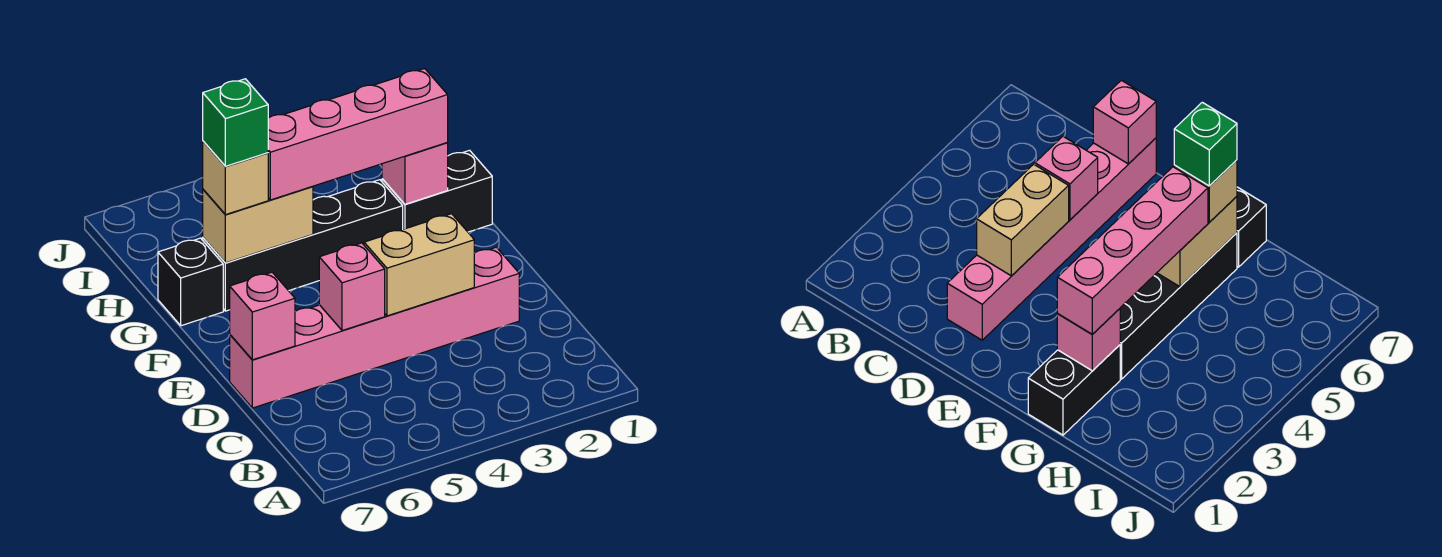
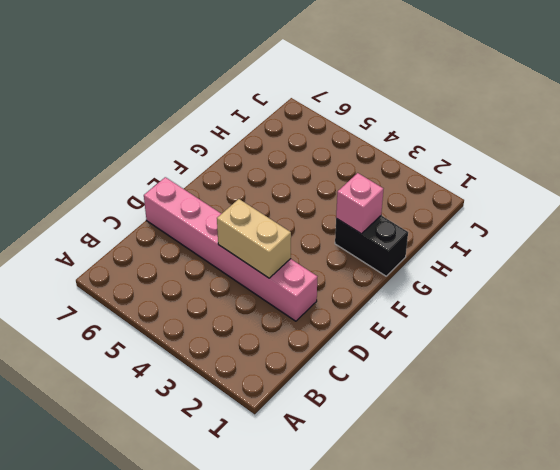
none -> black brick G3:G6 level 1
none -> black brick G7 level 1
none -> pink brick D5 level 2

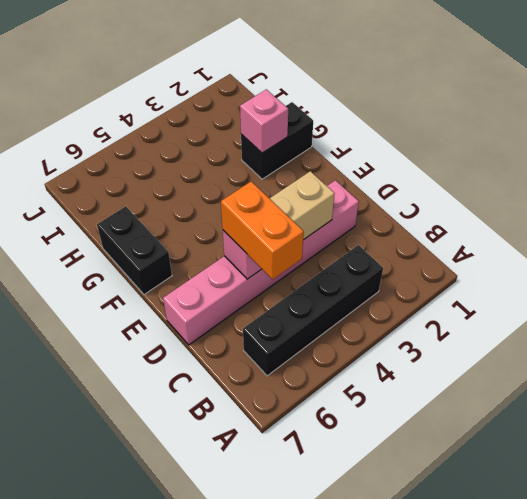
black brick B3:B6 level 1 -> black brick G3:G6 level 1
orange brick C5:D5 level 3 -> none
black brick F7:G7 level 1 -> black brick G7 level 1
none -> pink brick D7 level 2
none -> tan brick G5:G6 level 2
none -> pink brick G2:G5 level 3

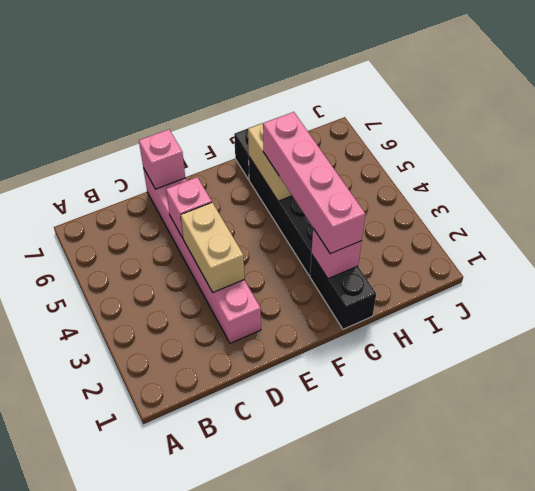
none -> tan brick G6 level 3
none -> green brick G6 level 4

